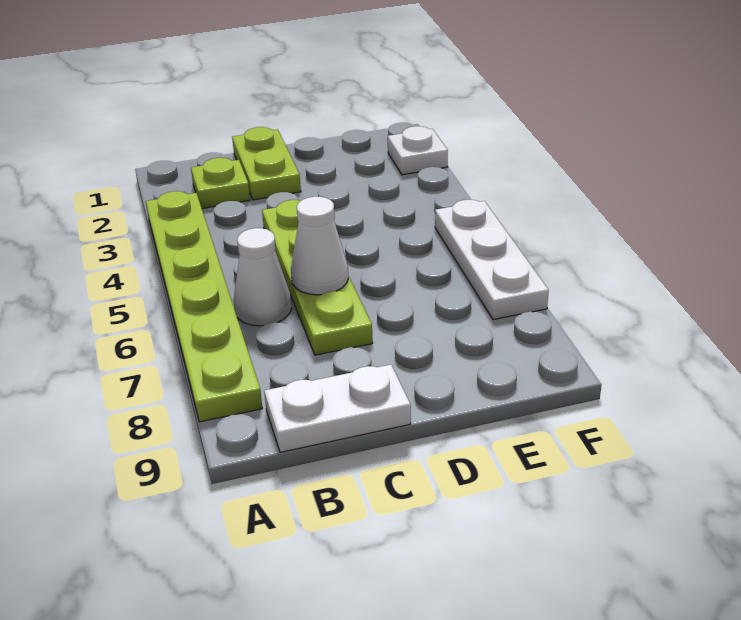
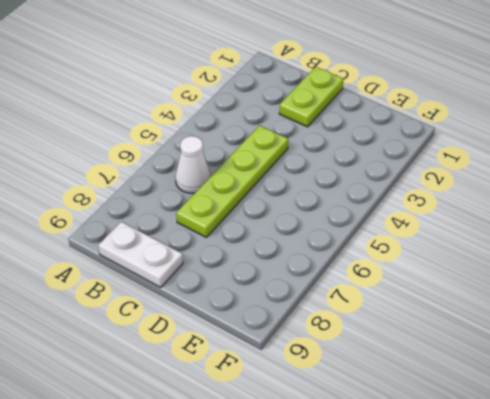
none -> lime plate A3:A8 level 1
none -> lime plate B2 level 1

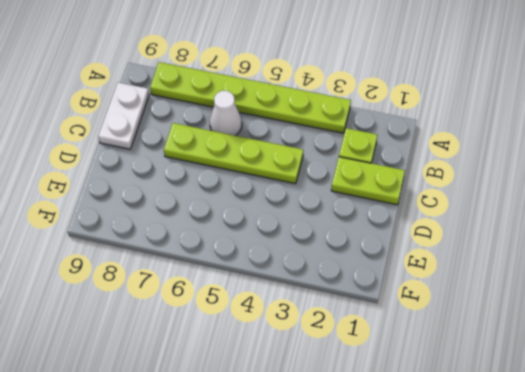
none -> white plate F2 level 1
none -> white plate F5:F7 level 1

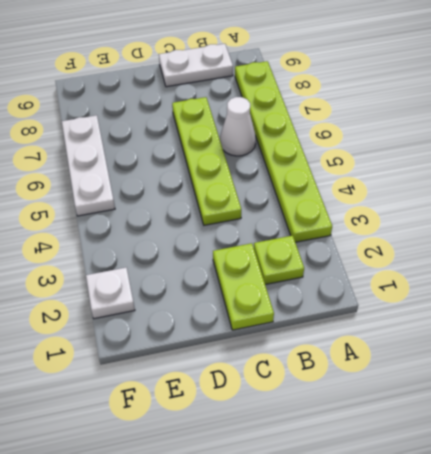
none -> white cone C6 level 2

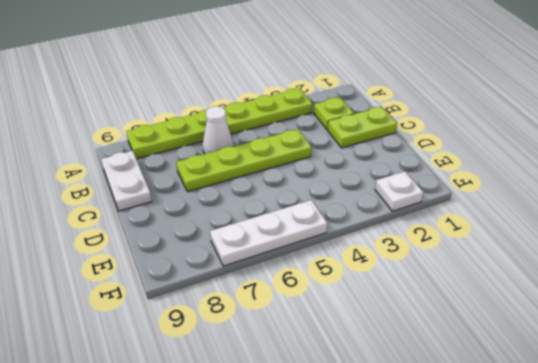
none -> white cone C6 level 2

